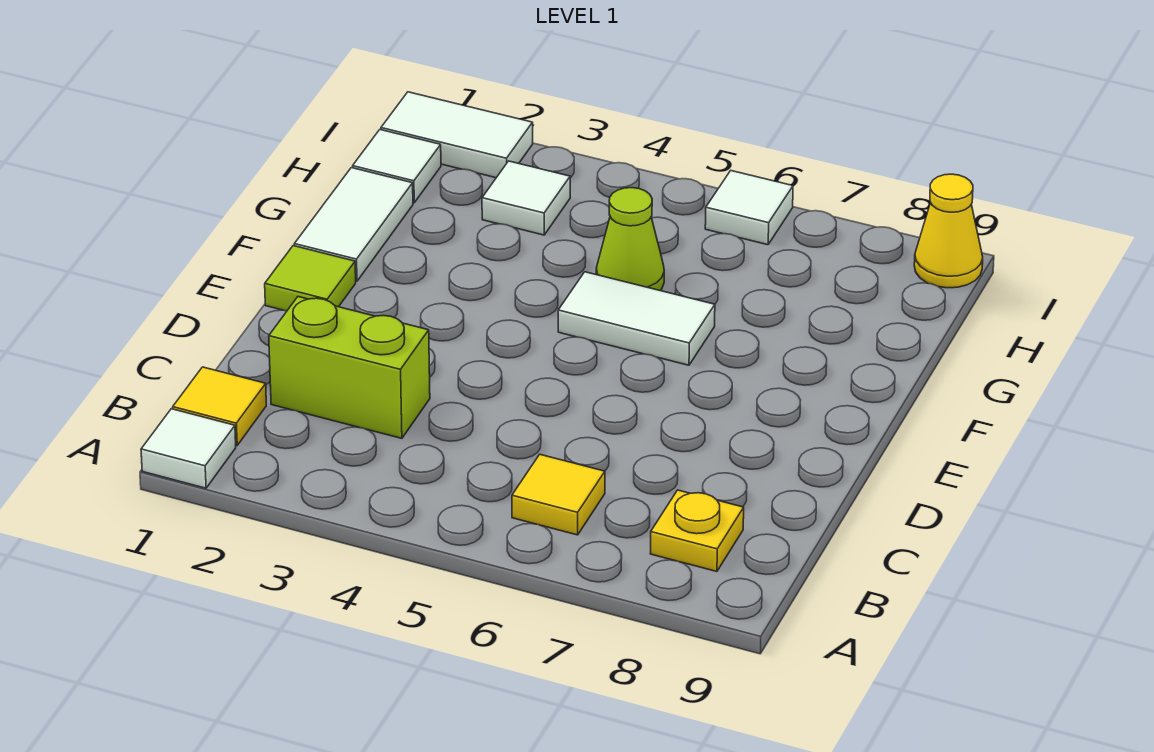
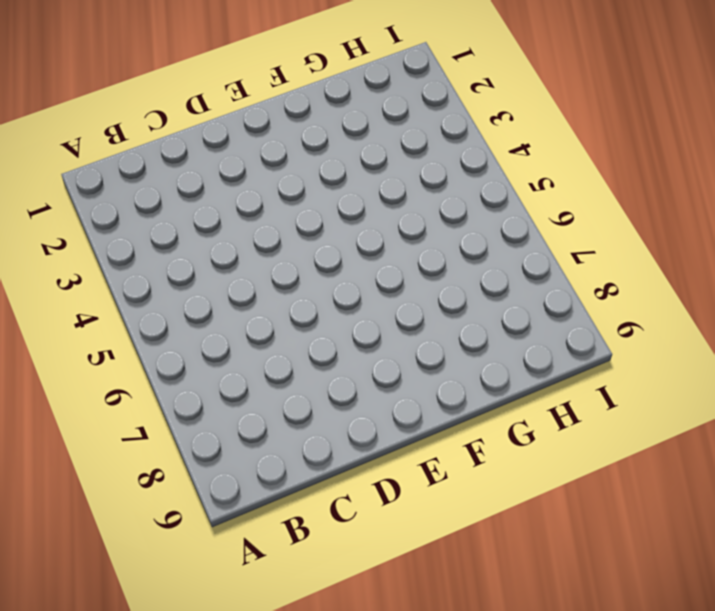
none -> white tile A1 level 1
none -> yellow tile B1 level 1
none -> yellow tile B6 level 1

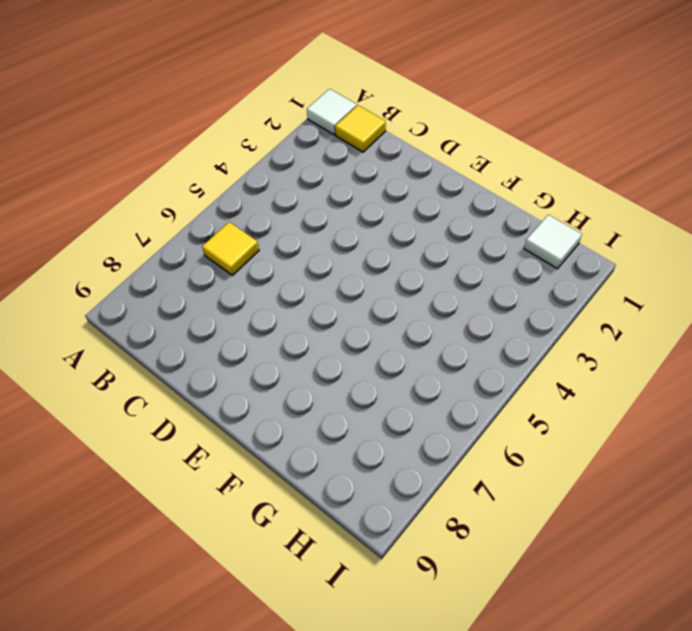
none -> yellow plate B8 level 1
none -> lime brick C2:C3 level 1
none -> lime tile E1 level 1

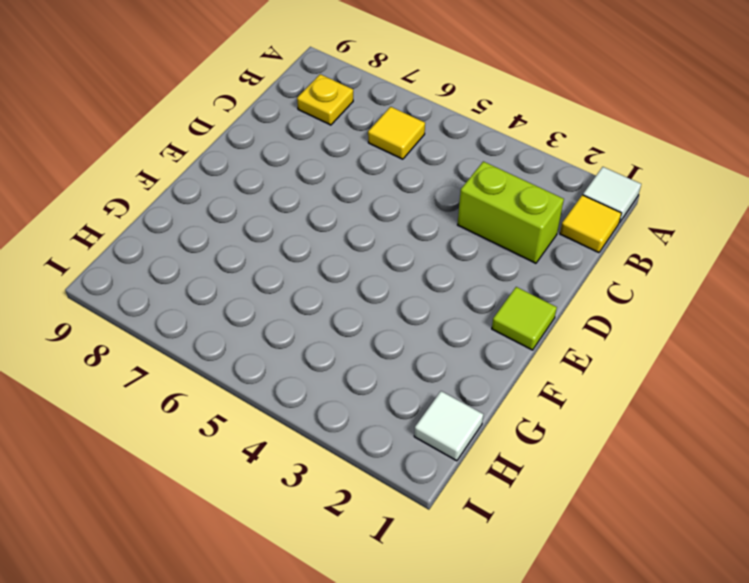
none -> white tile F1:G1 level 1
none -> white tile F5:F6 level 1
none -> lime cone G5 level 1

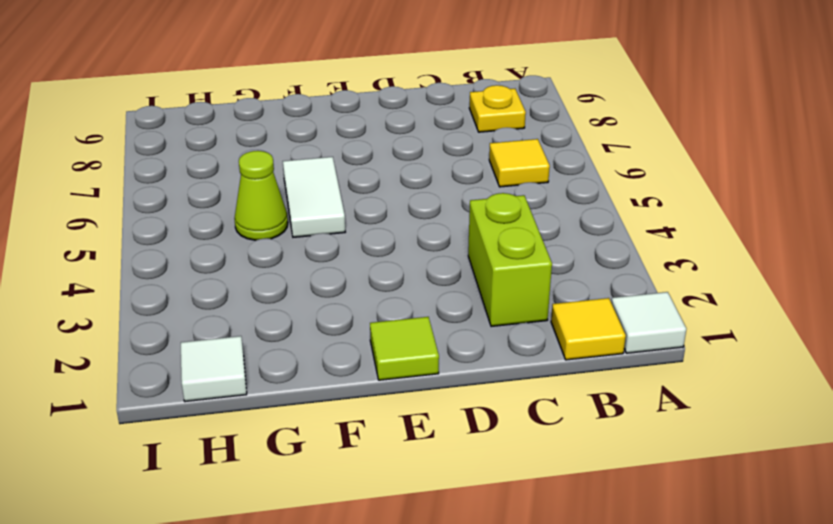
none -> white tile F1:G1 level 1
none -> white tile H3 level 1
none -> white tile I1:I2 level 1

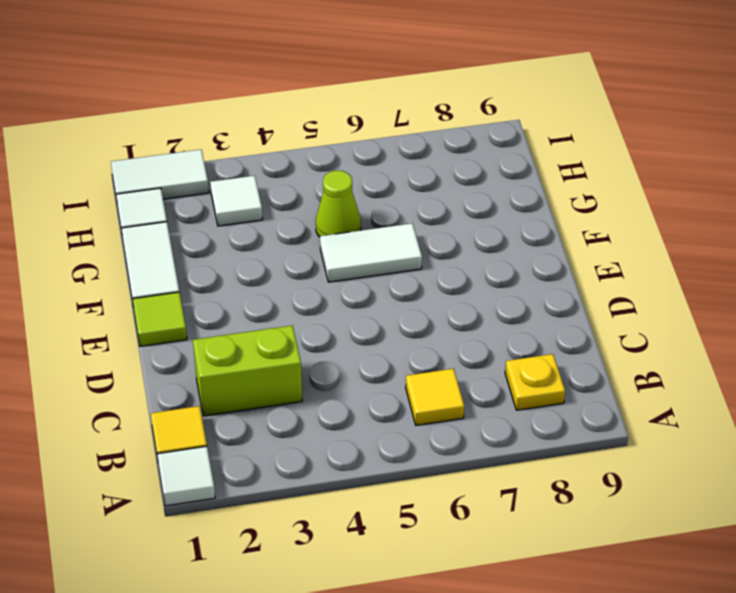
none -> white tile I6 level 1
none -> yellow cone I9 level 1

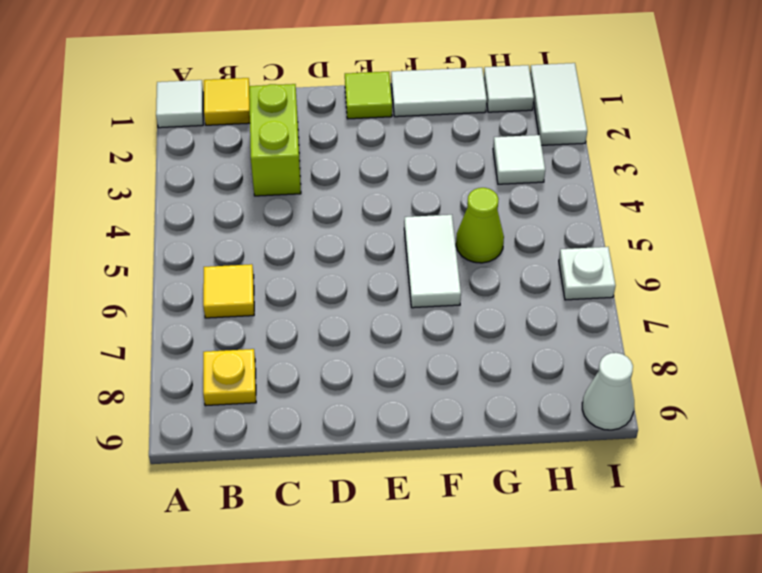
white plate I6 level 1 -> white tile I6 level 1
white cone I9 level 1 -> yellow cone I9 level 1

